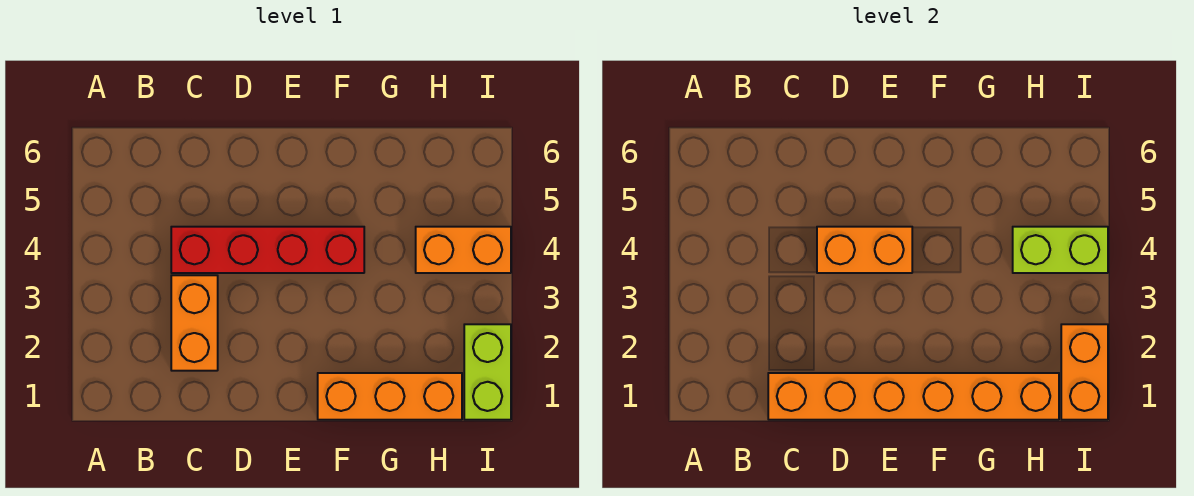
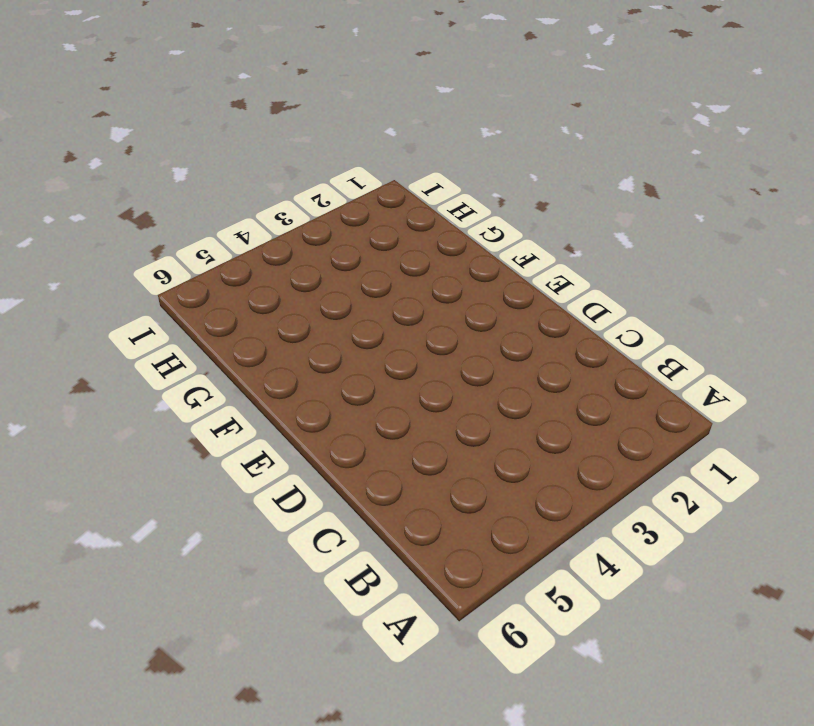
none -> orange brick C2:C3 level 1
none -> red brick C4:F4 level 1

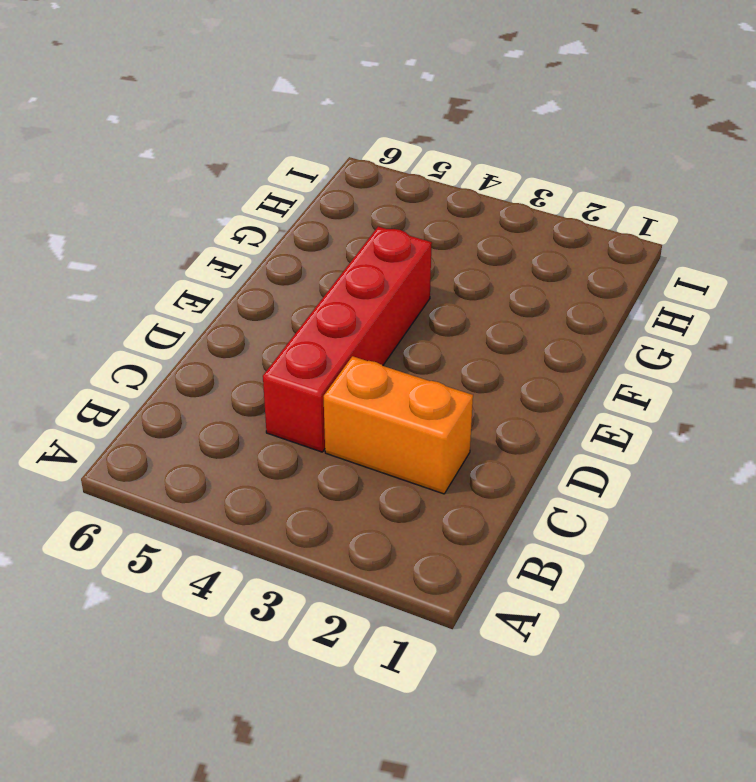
none -> orange brick F1:H1 level 1
none -> orange brick H4:I4 level 1

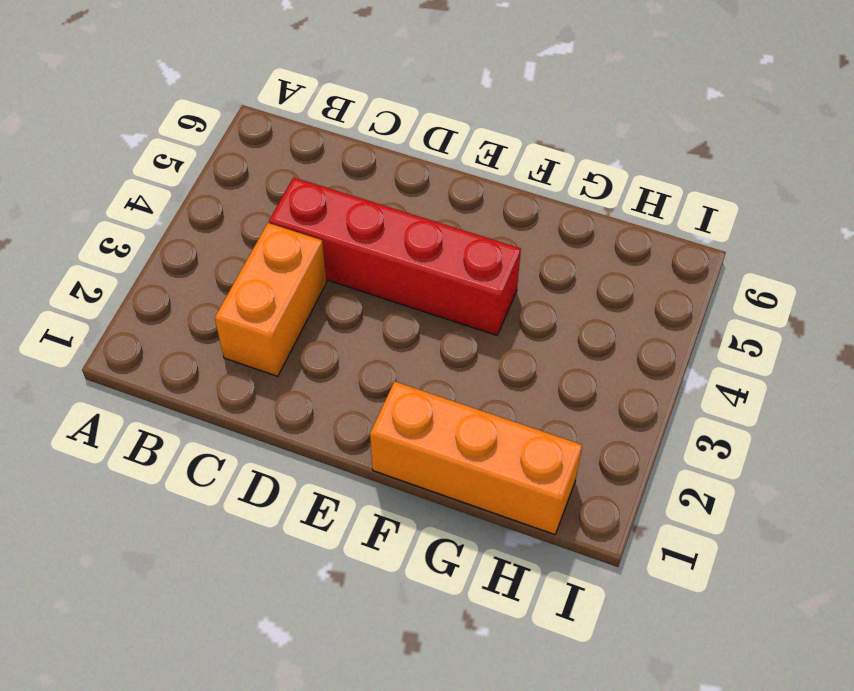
none -> orange brick H4:I4 level 1
none -> lime brick I1:I2 level 1

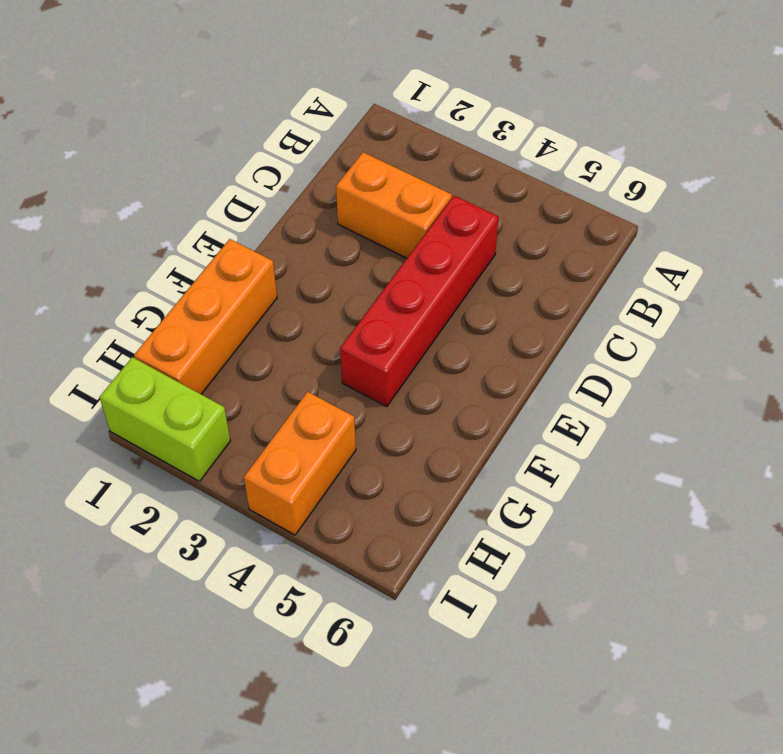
none -> orange brick C1:H1 level 2
none -> orange brick D4:E4 level 2

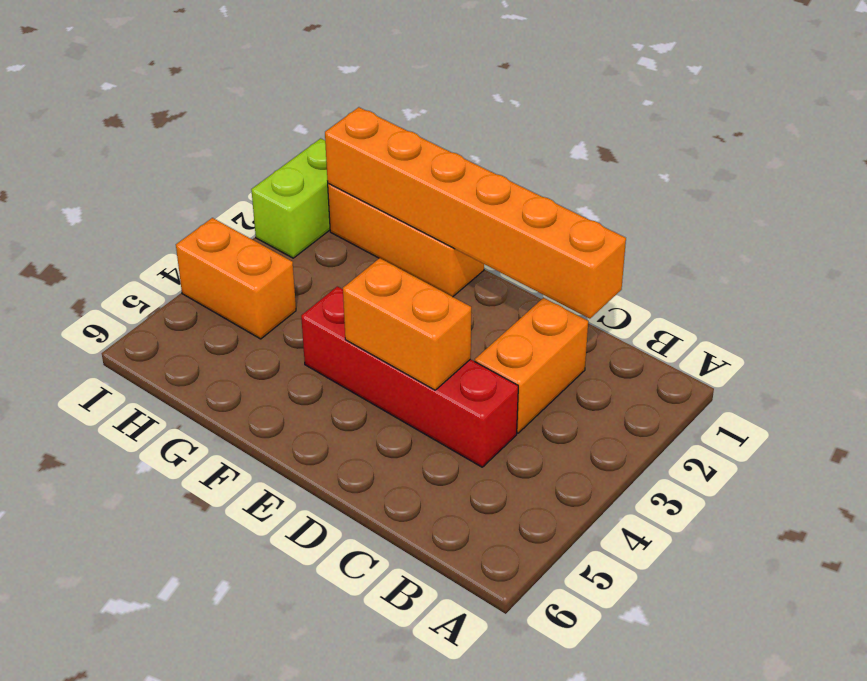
none -> lime brick H4:I4 level 2
none -> orange brick I1:I2 level 2

